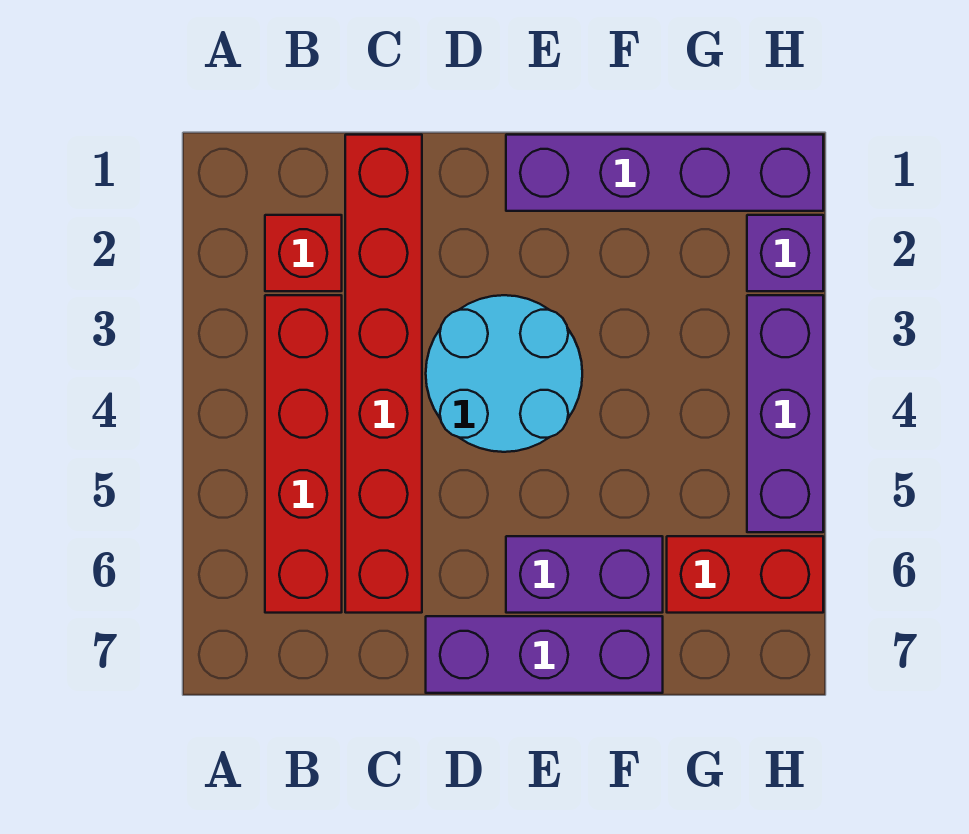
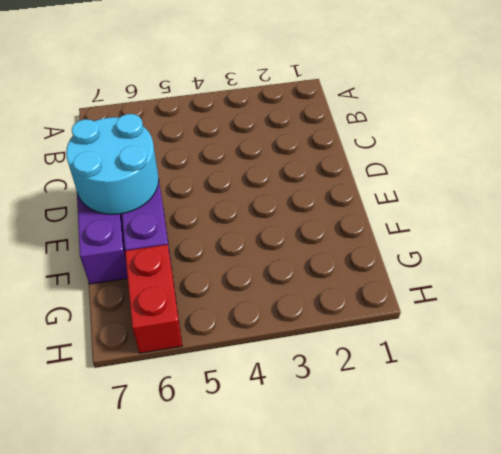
cyan round brick D6:E7 level 2 -> cyan round brick D3:E4 level 1
none -> red brick B2 level 1
none -> red brick B3:B6 level 1

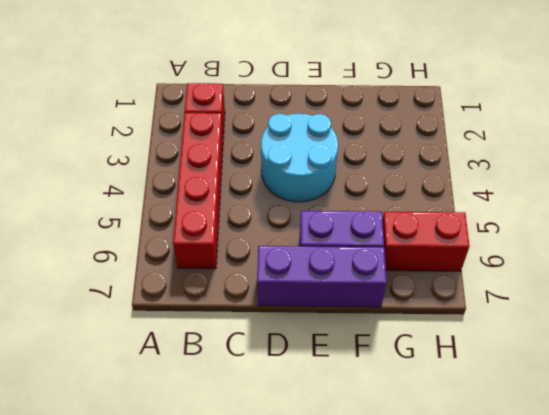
none -> red brick C1:C6 level 1
none -> purple brick E1:H1 level 1

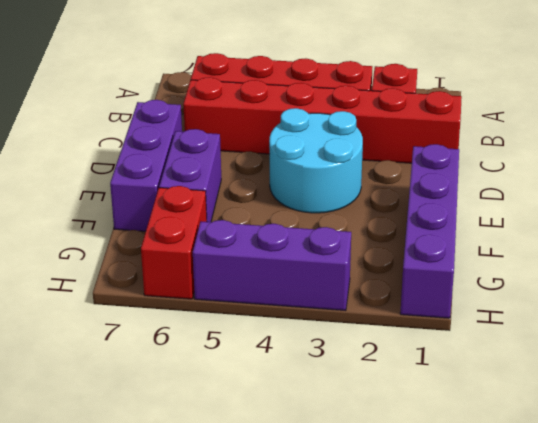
none -> purple brick H2 level 1

